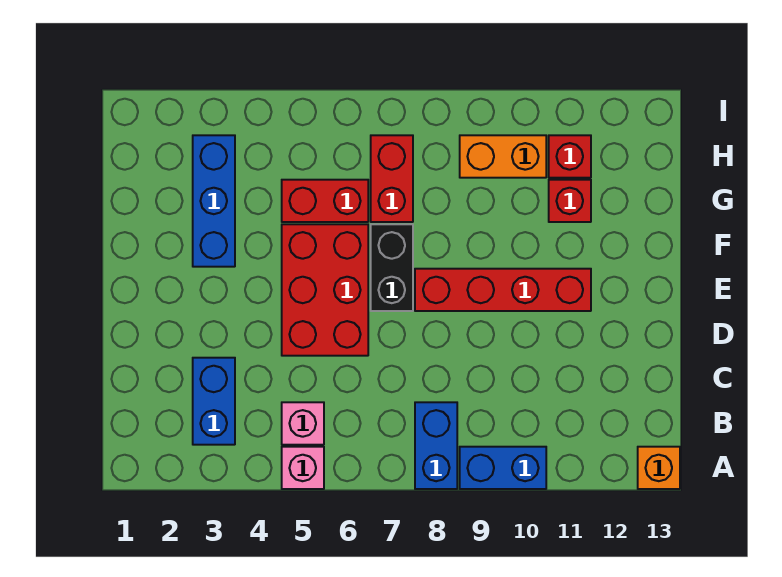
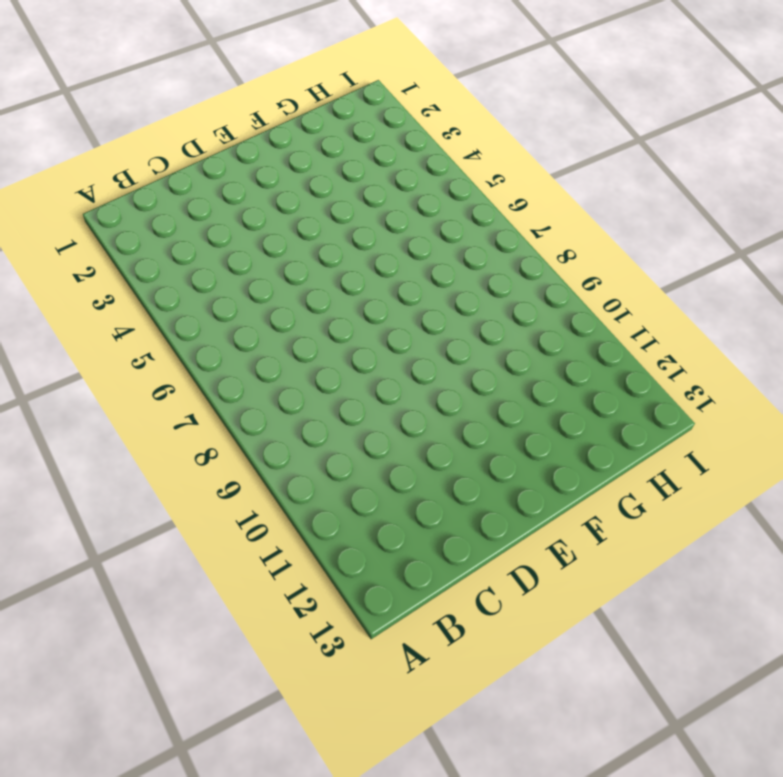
none -> pink brick A5 level 1
none -> blue brick A8:B8 level 1
none -> blue brick A9:A10 level 1

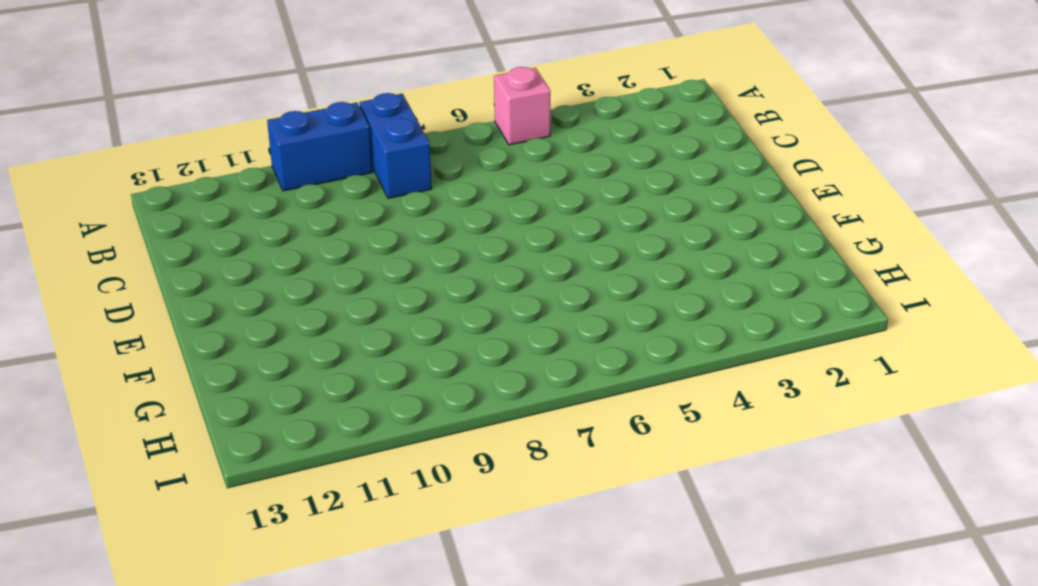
none -> orange brick A13 level 1
none -> blue brick B3:C3 level 1
none -> pink brick B5 level 1

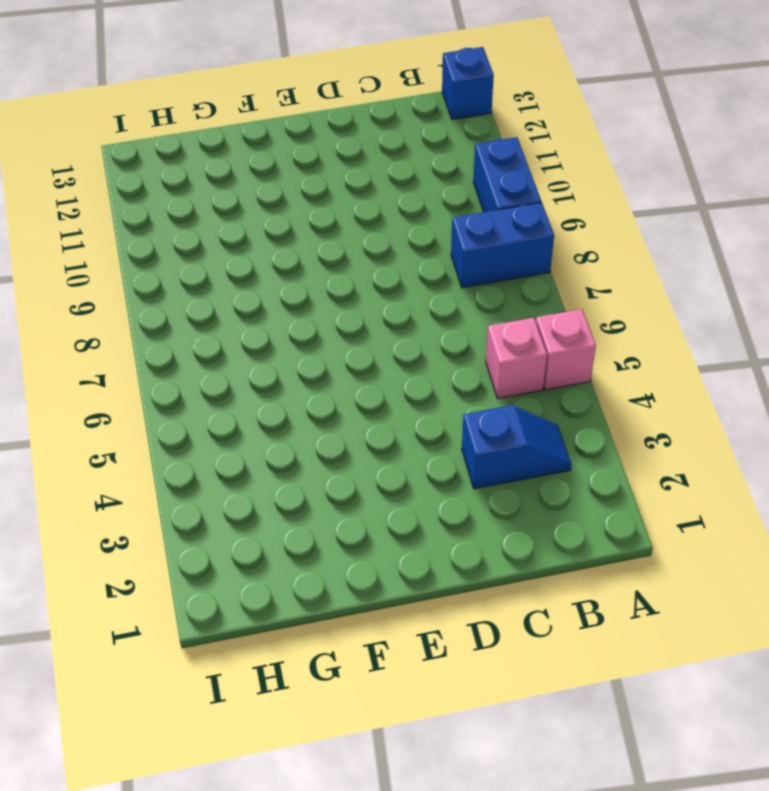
blue brick A13 level 1 -> orange brick A13 level 1
blue slope B3:C3 level 1 top C -> blue brick B3:C3 level 1
none -> red brick D5:F6 level 1
none -> black brick E7:F7 level 1
none -> red brick E8:E11 level 1

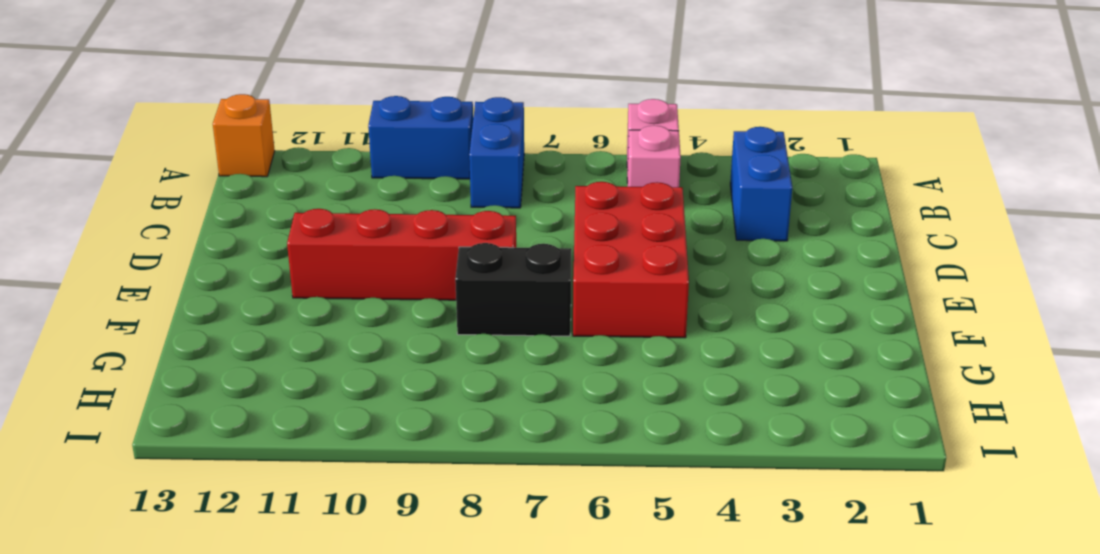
black brick F7:F8 level 1 -> black brick E7:F7 level 1
none -> blue brick F3:H3 level 1
none -> red brick G5:G6 level 1
none -> red brick G7:H7 level 1

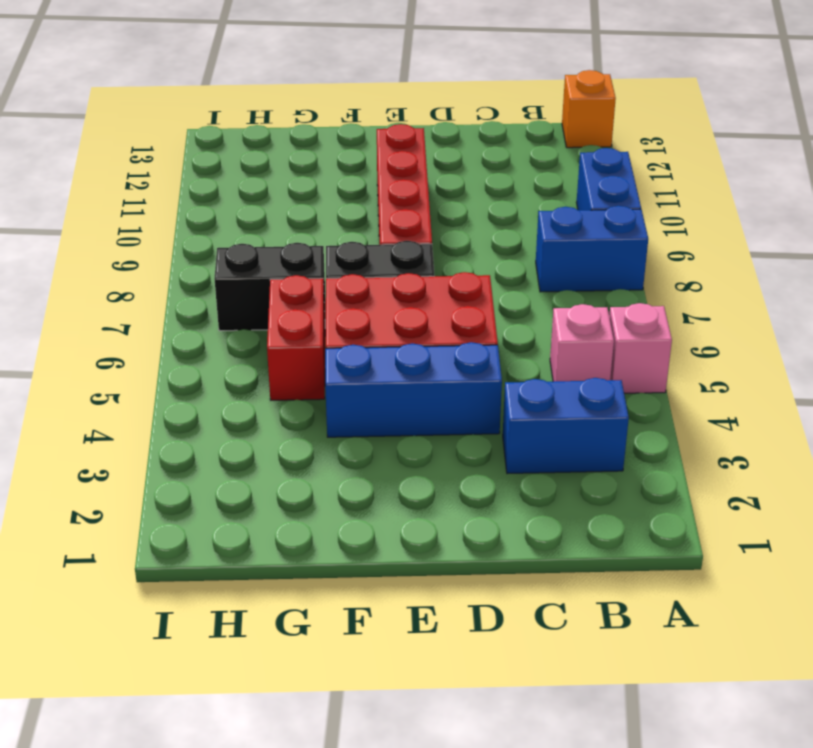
blue brick D4:F4 level 1 -> blue brick F3:H3 level 1
black brick G7:H7 level 1 -> red brick G7:H7 level 1
none -> red brick G11 level 1
none -> orange brick H9:H10 level 1
none -> red brick H11 level 1

